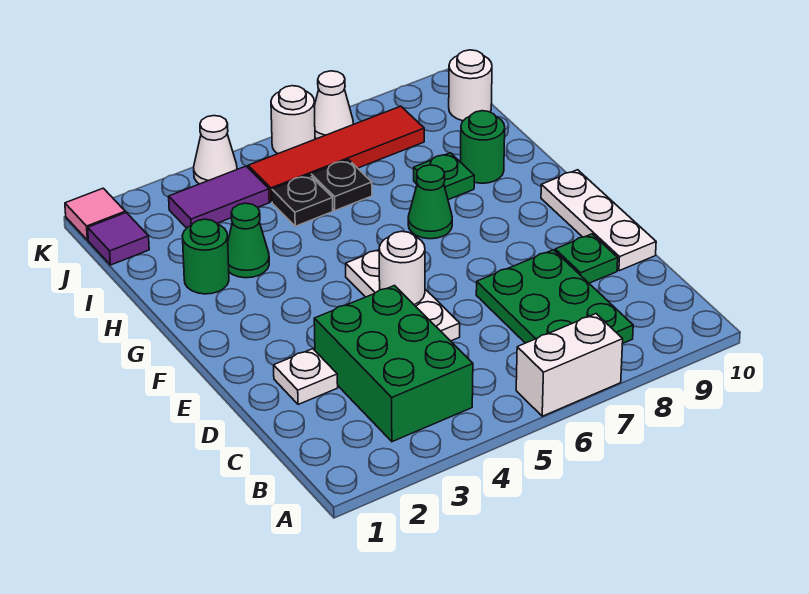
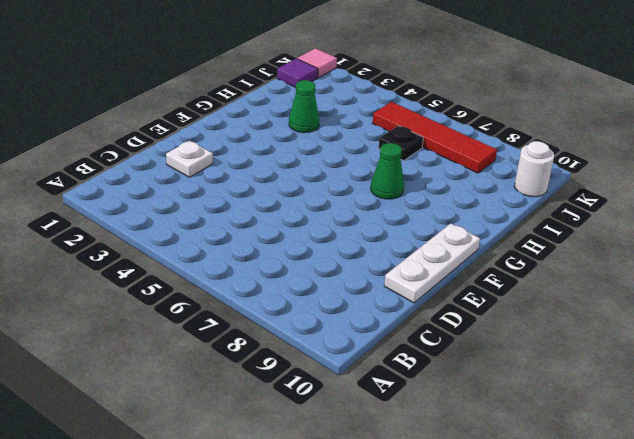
none -> white brick A6:A7 level 1
none -> green brick B3:D4 level 1
none -> green plate B7:D8 level 1

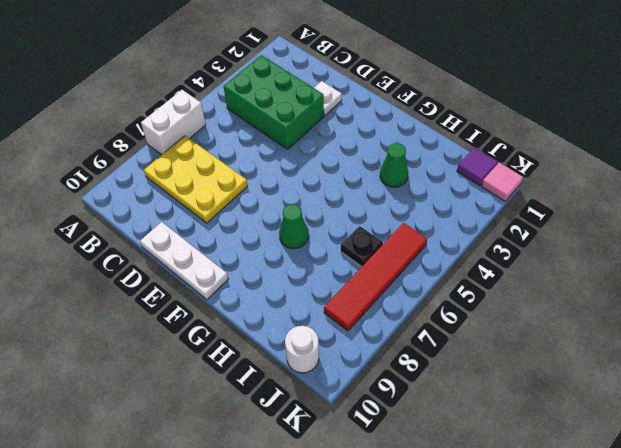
yellow plate B7:D8 level 1 -> green plate B7:D8 level 1
none -> white plate D5:F5 level 1
none -> green plate D9 level 1
none -> green round brick H2 level 1

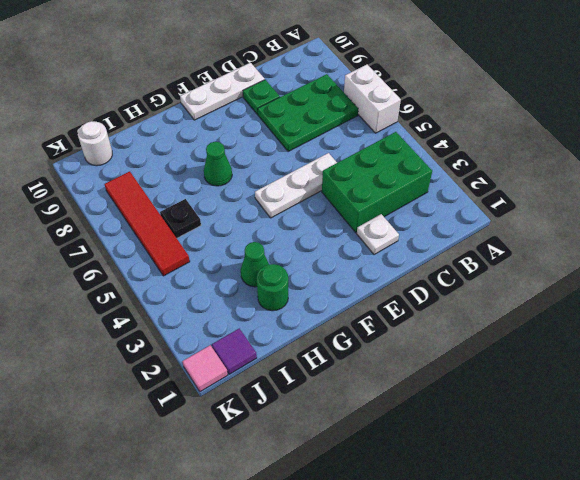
none -> green plate H8 level 1
none -> green round brick H9 level 1
none -> black plate I5 level 1

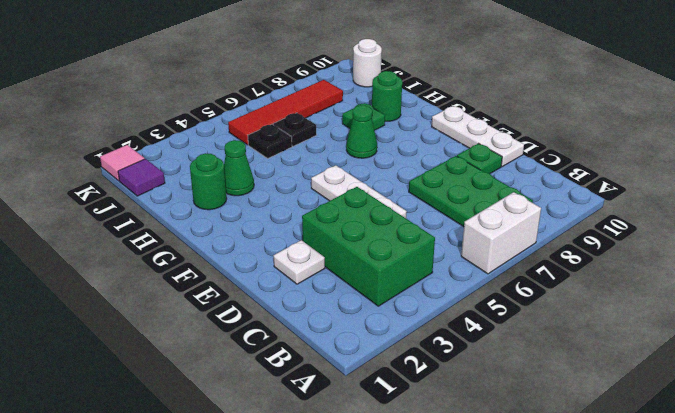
none -> purple tile J3:J4 level 1
none -> white cone K4 level 1
none -> white round brick K6 level 1

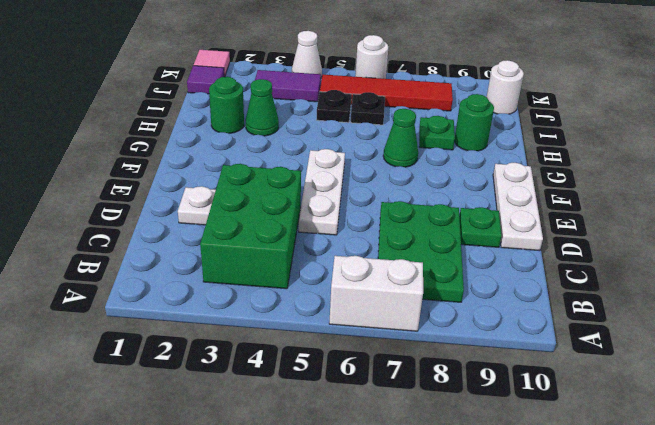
none -> white cone K7 level 1
none -> white round brick E5 level 2

